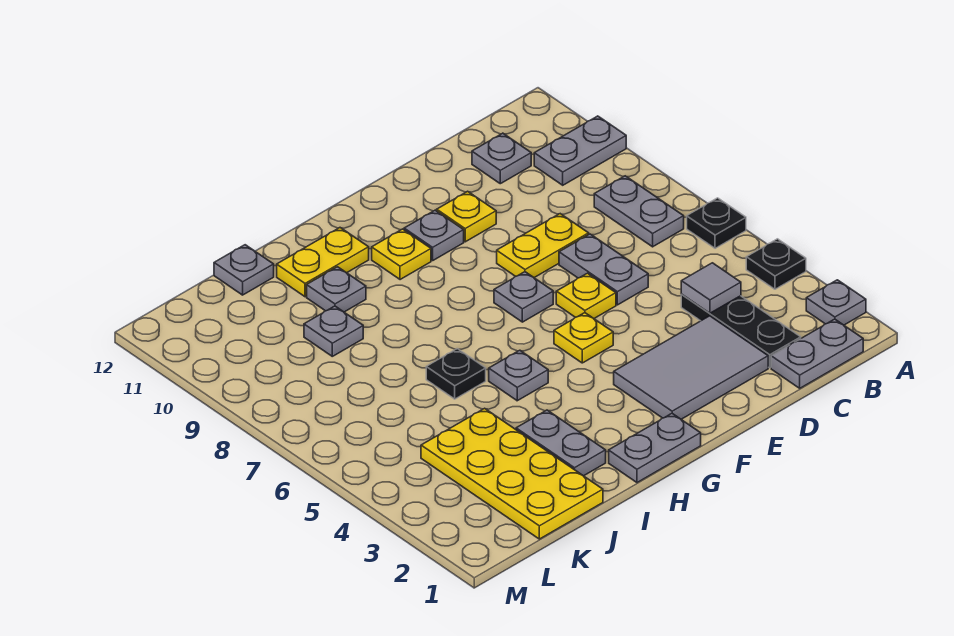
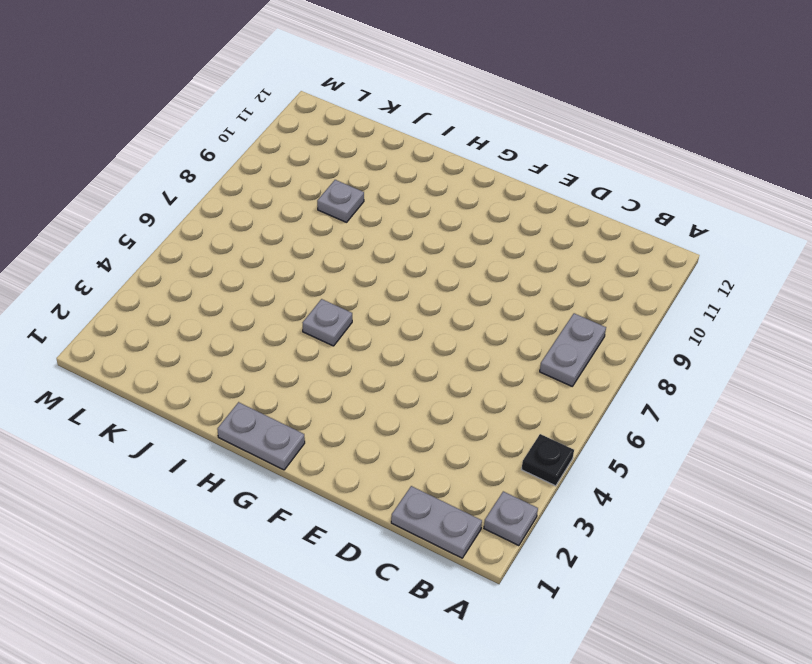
none -> black plate A6 level 1
none -> grey plate A10:B10 level 1
none -> black plate C2:C4 level 1

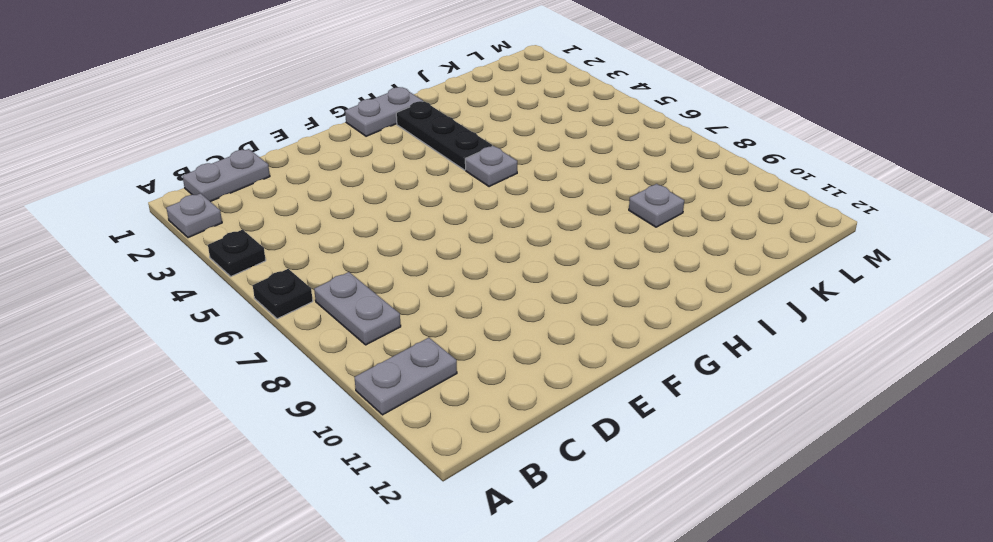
black plate H2:H4 level 1 -> black plate C2:C4 level 1
none -> grey plate C11 level 1
none -> grey tile D2:F3 level 1
none -> grey plate D6:D7 level 1

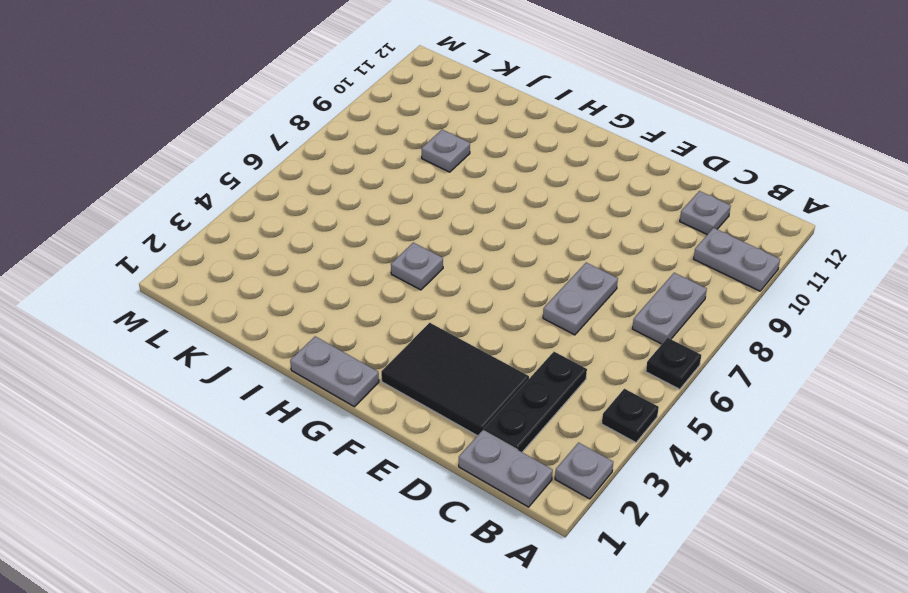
black tile D2:F3 level 1 -> grey tile D2:F3 level 1
none -> yellow plate D8:E8 level 1
none -> yellow plate E6 level 1
none -> yellow plate E10 level 1

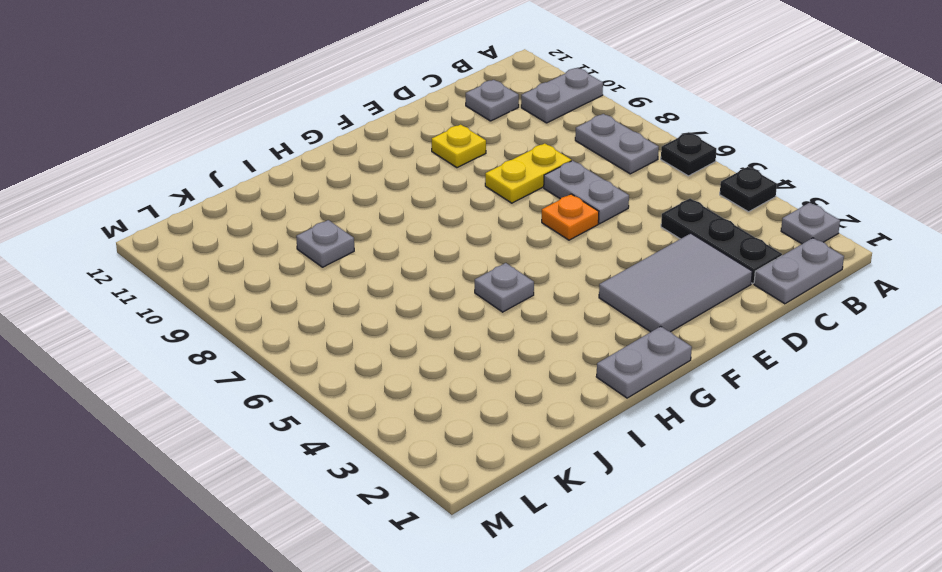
orange plate E6 level 1 -> yellow plate E6 level 1
none -> yellow plate F5 level 1
none -> grey plate F7 level 1
none -> grey plate F10 level 1

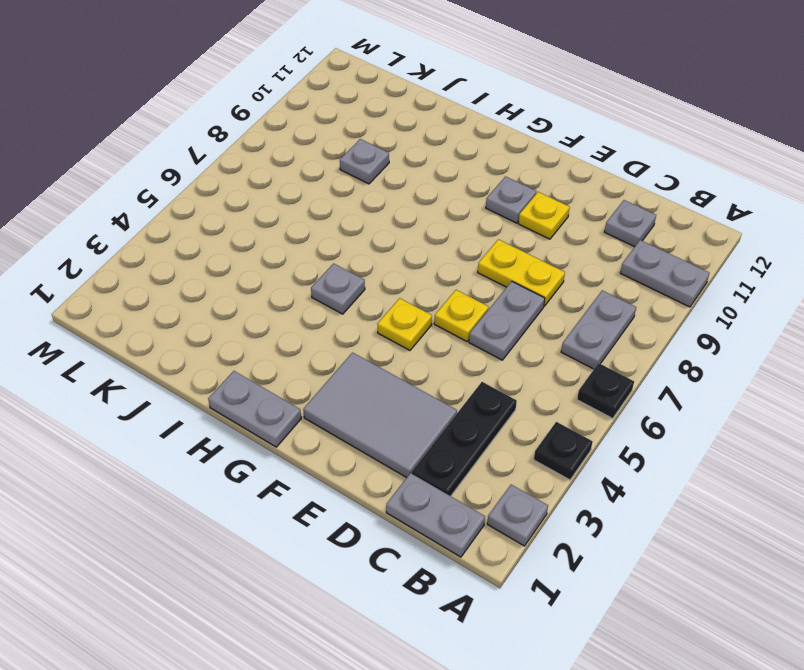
none -> grey plate F7 level 1
none -> yellow plate G10 level 1
none -> yellow plate H11:I11 level 1

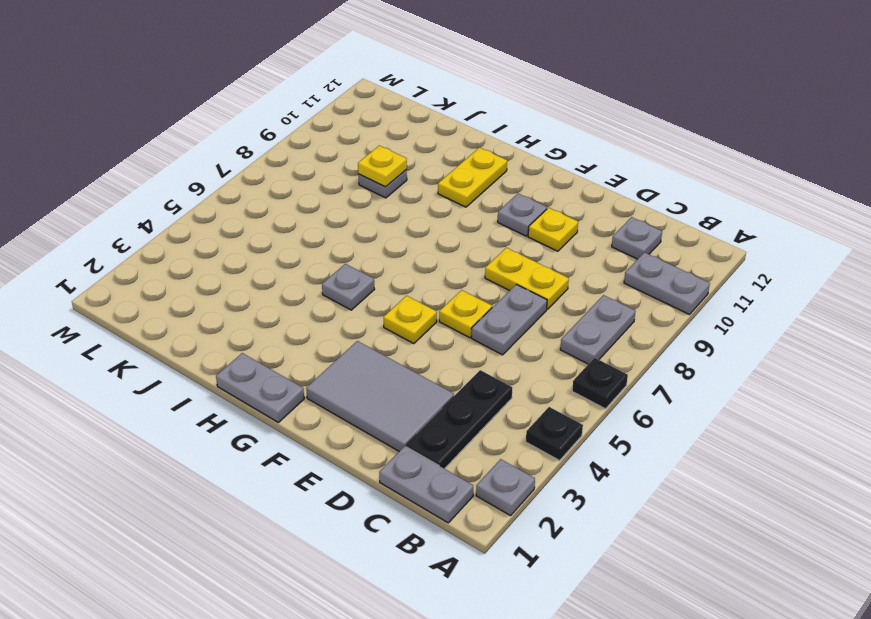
yellow plate H10:H11 level 1 -> yellow plate H11:I11 level 1
yellow plate J9 level 2 -> yellow plate G10 level 1
none -> grey plate F7 level 1
none -> grey plate I2:I3 level 1
none -> black plate I6 level 1

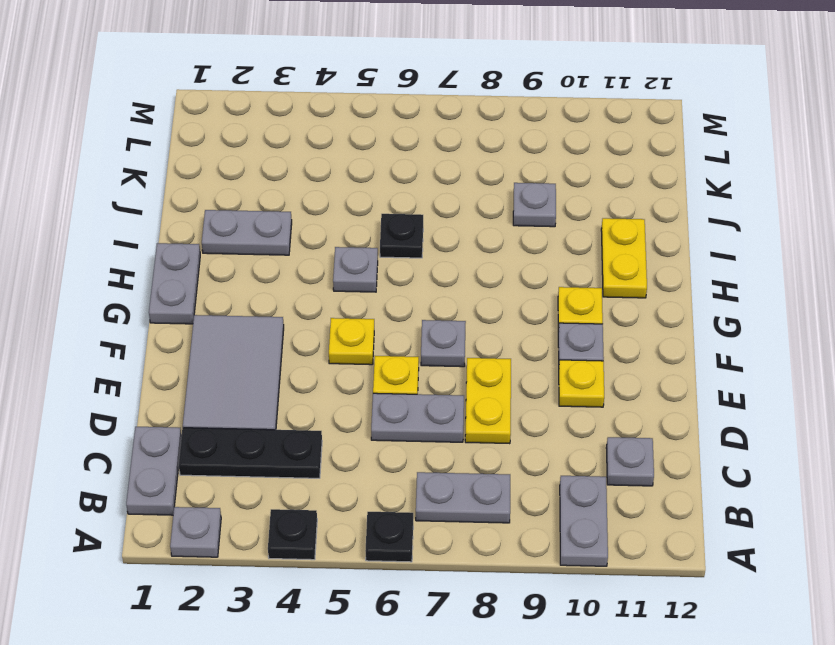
none -> grey plate I10 level 1
none -> yellow plate J1:K4 level 1
none -> grey plate J12 level 1

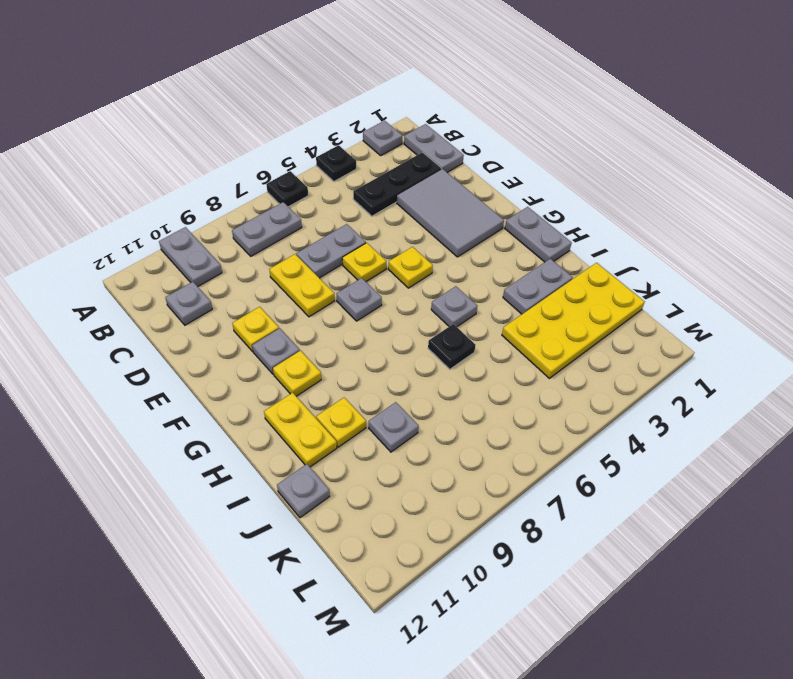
yellow plate I10 level 1 -> grey plate I10 level 1
none -> grey tile C4 level 2

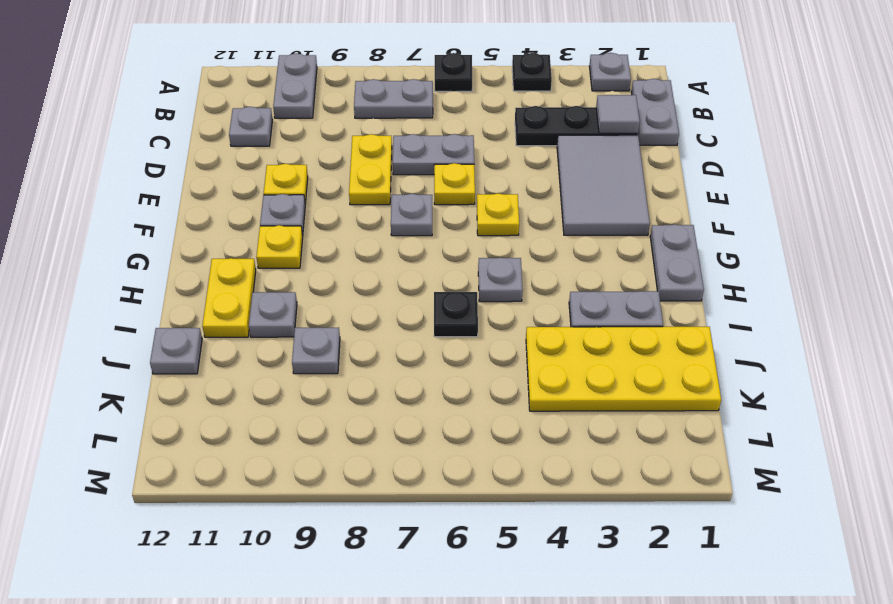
grey tile C2 level 2 -> grey tile C4 level 2

